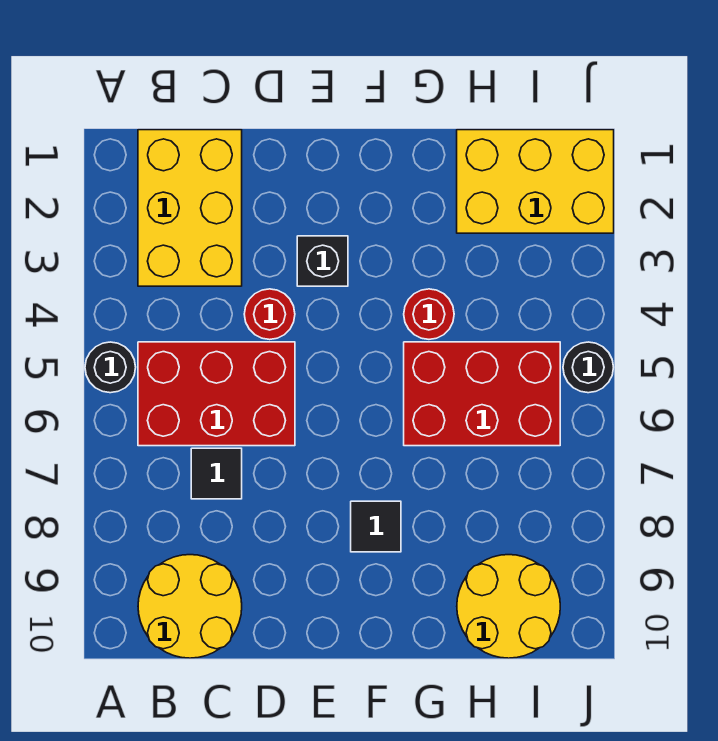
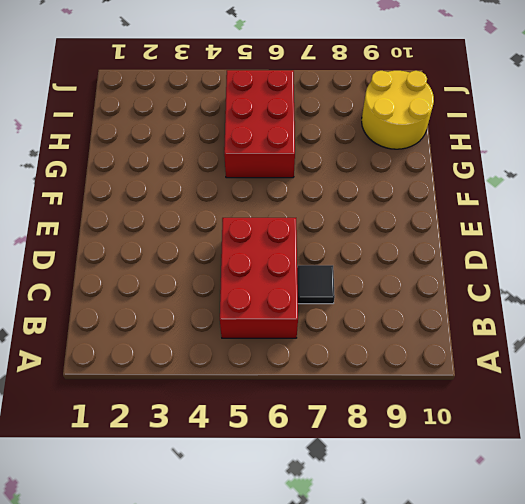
none -> black round brick A5 level 1
none -> yellow brick B1:C3 level 1
none -> yellow round brick B9:C10 level 1

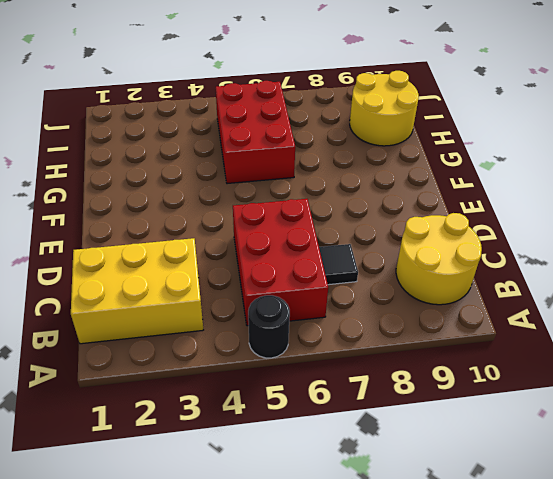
none -> red round brick D4 level 1
none -> black brick E3 level 1
none -> black tile F8 level 1

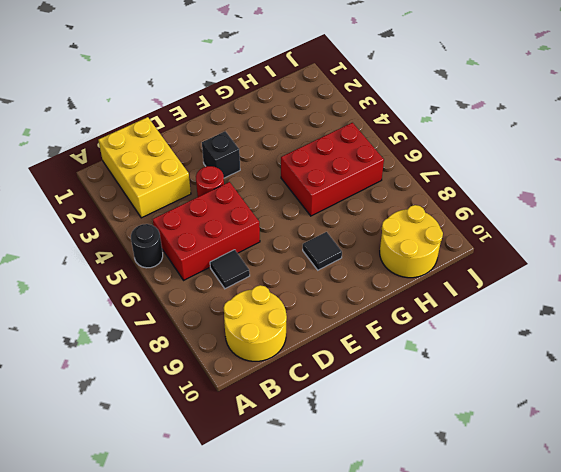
none -> red round brick G4 level 1
none -> yellow brick H1:J2 level 1
none -> black round brick J5 level 1

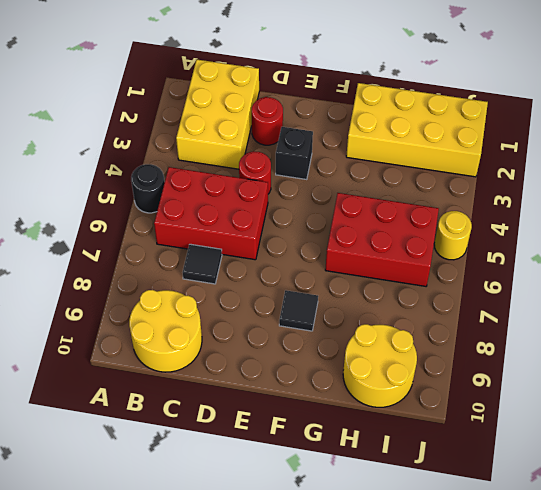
red round brick D2 level 1 -> red round brick G4 level 1
yellow brick G1:J2 level 1 -> yellow brick H1:J2 level 1
yellow round brick J5 level 1 -> black round brick J5 level 1

